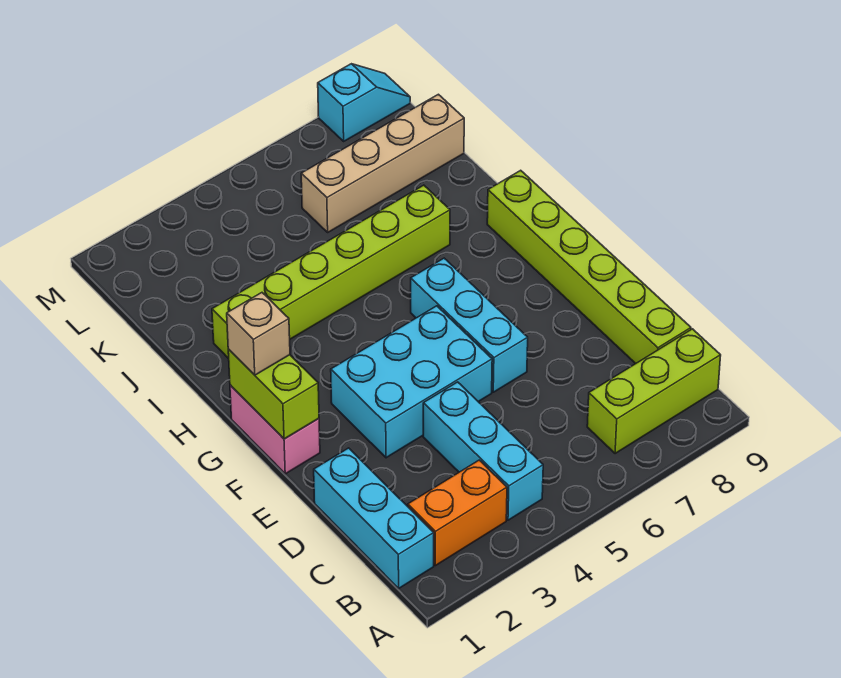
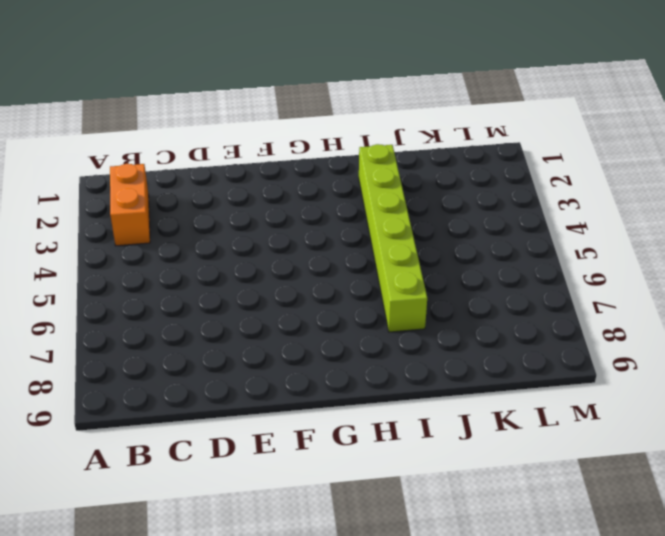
none -> cyan brick B1:D1 level 1
none -> cyan brick B4:D4 level 1
none -> lime brick B7:B9 level 1

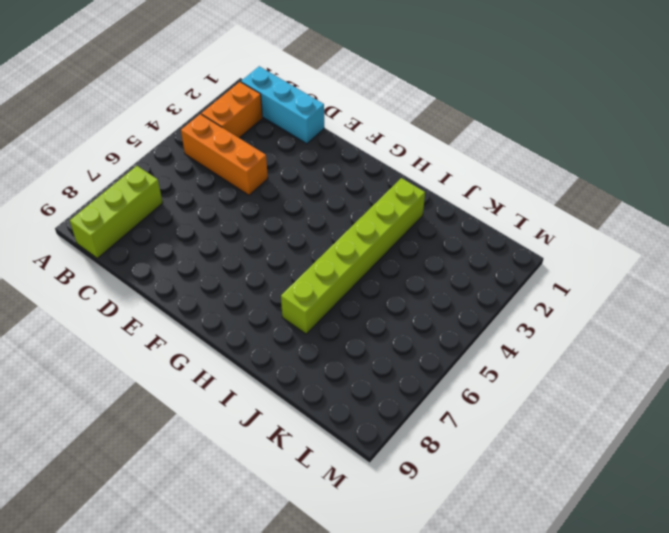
orange brick B4:D4 level 1 -> cyan brick B4:D4 level 1
none -> lime brick C9:H9 level 1
none -> cyan brick E3:F5 level 1
none -> cyan brick E6:G6 level 1

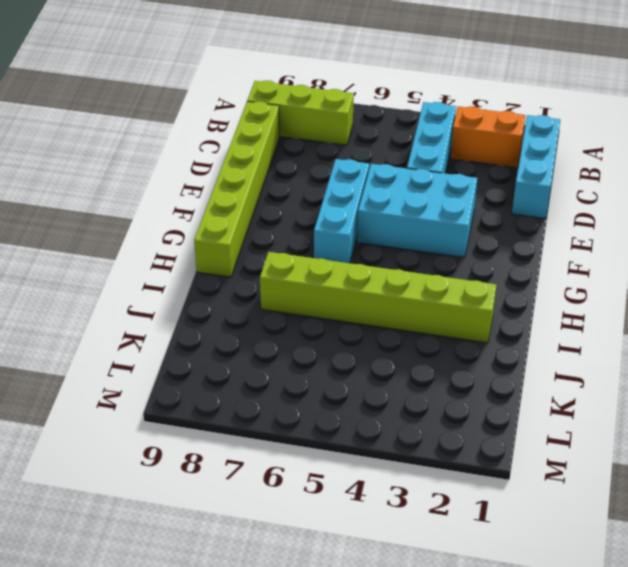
none -> pink brick F1:G1 level 1
none -> tan brick K6:K9 level 1
none -> cyan slope M8:M9 level 1 top 8

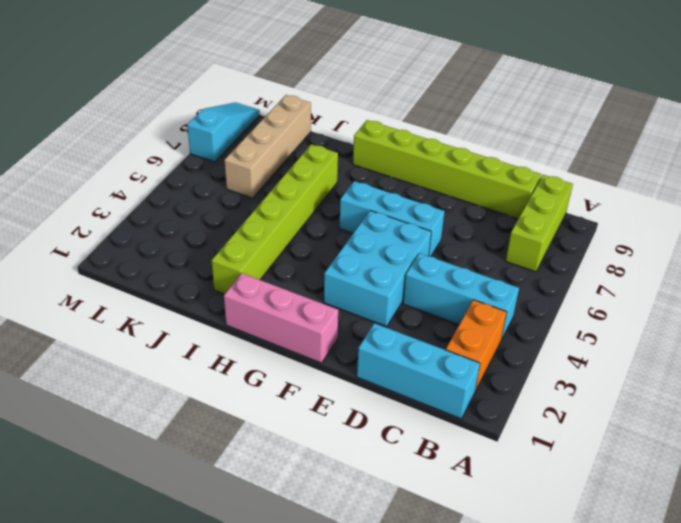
pink brick F1:H1 level 1 -> pink brick F1:G1 level 1
cyan slope M7:M9 level 1 top 7 -> cyan slope M8:M9 level 1 top 8
none -> lime brick F1:G1 level 2
none -> tan brick G1 level 3

